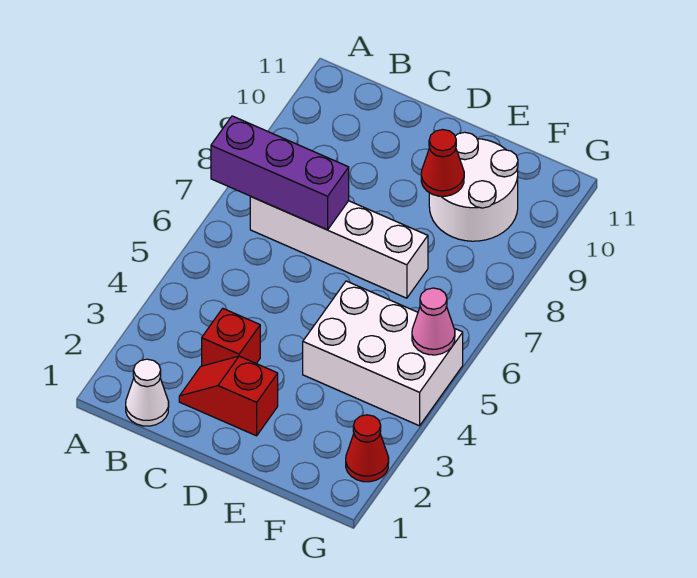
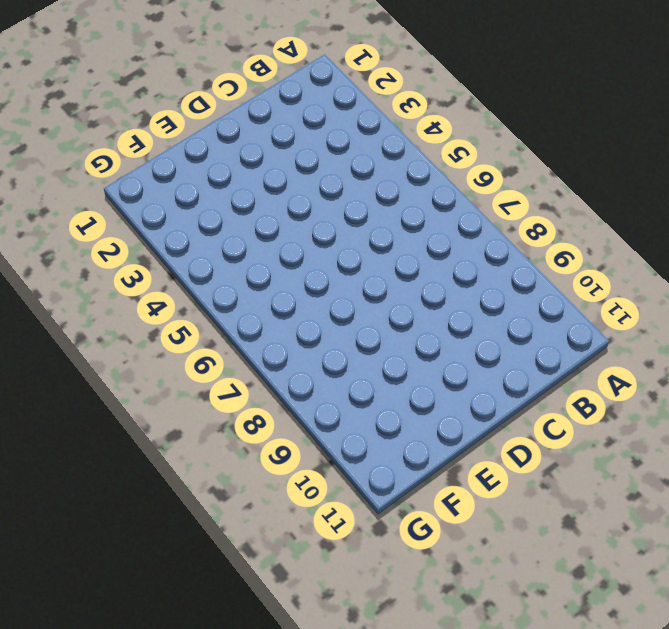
none -> white cone B1 level 1
none -> white brick B7:E7 level 1

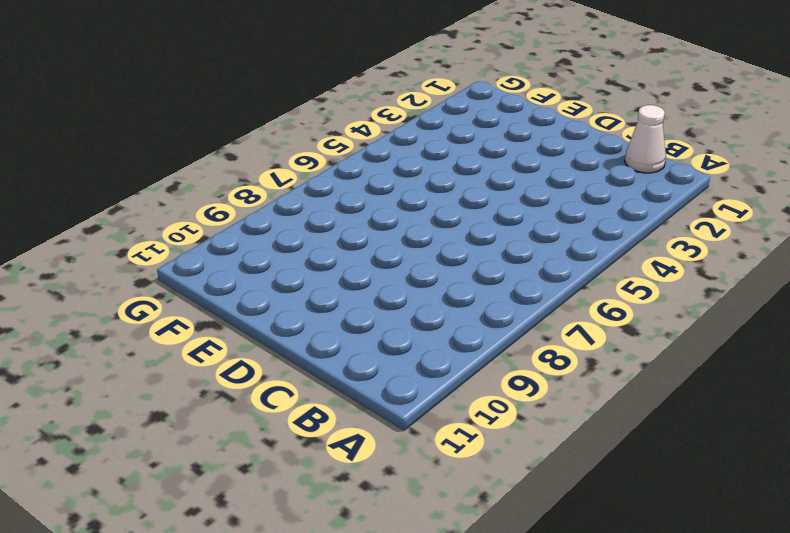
none -> white brick B7:E7 level 1
none -> red slope C2:D2 level 1 top D

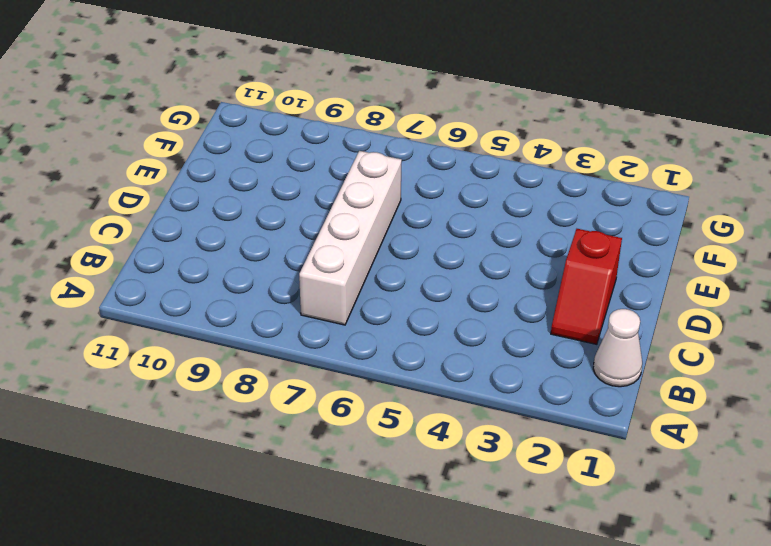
none -> red brick C3 level 1
none -> white brick E4:G5 level 1

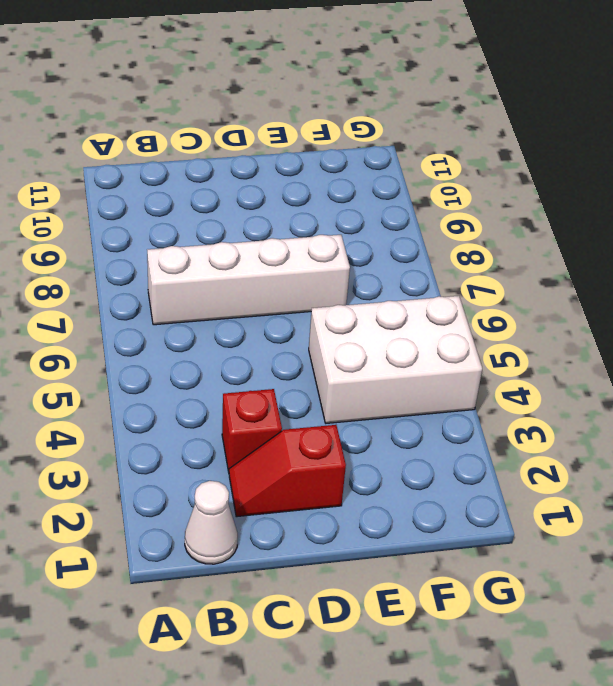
none -> white round brick E9:F10 level 1
none -> red cone G2 level 1

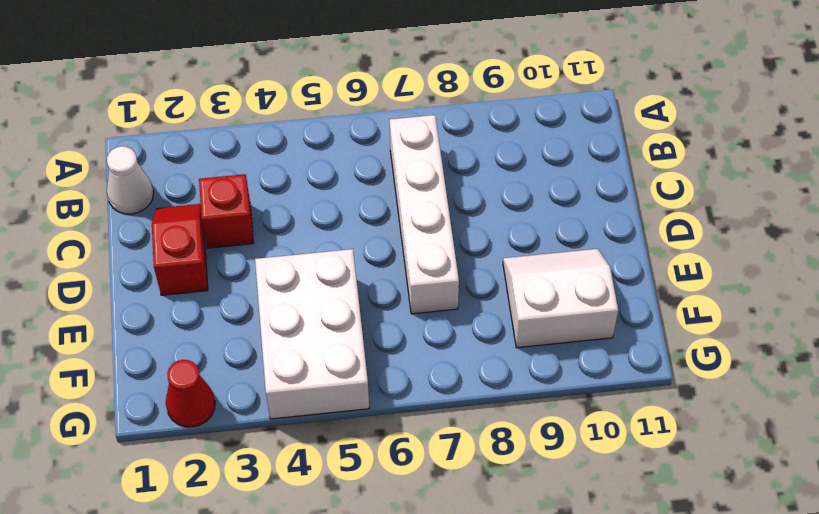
white slope E9:F10 level 1 top F -> white round brick E9:F10 level 1
none -> purple brick A7:C7 level 2
none -> red cone E9 level 2

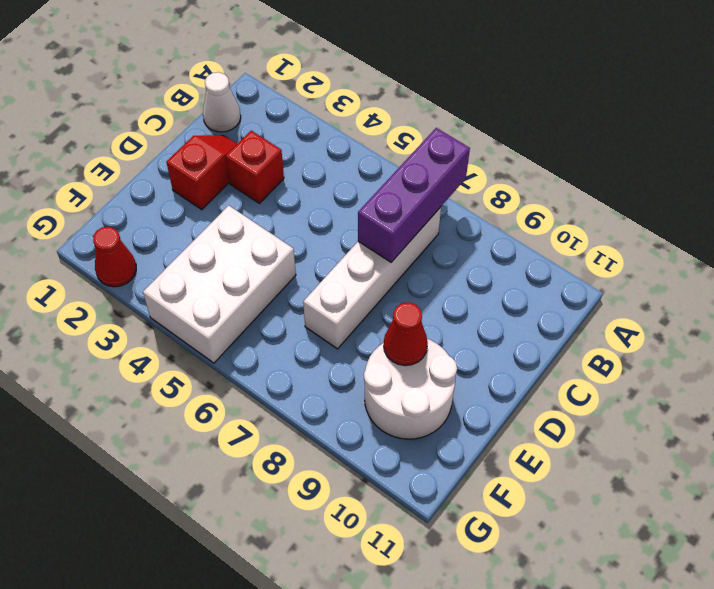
none -> pink cone G5 level 2

